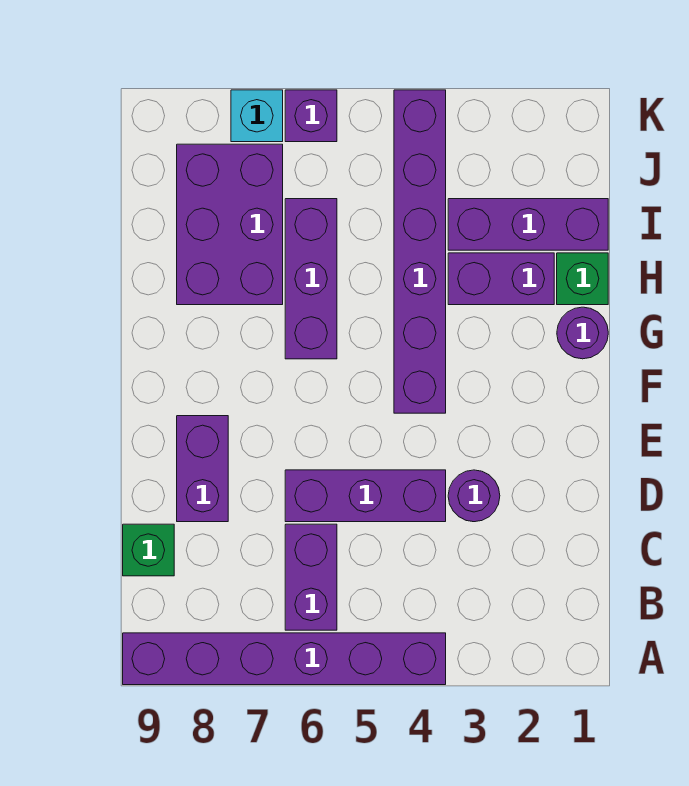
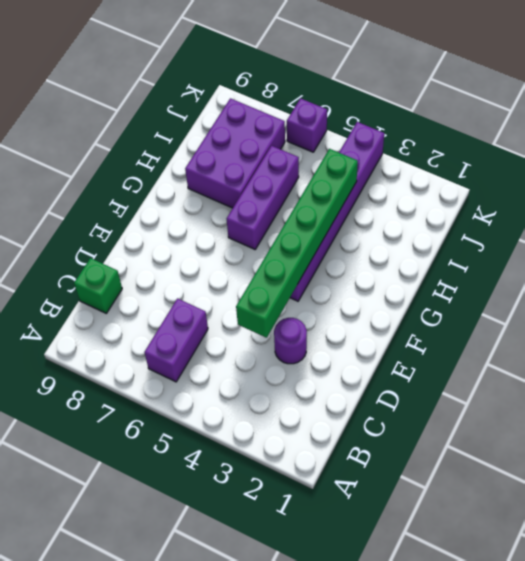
green brick D4:I4 level 2 -> none
none -> purple brick A4:A9 level 1
none -> purple brick D4:D6 level 1
none -> purple brick D8:E8 level 1

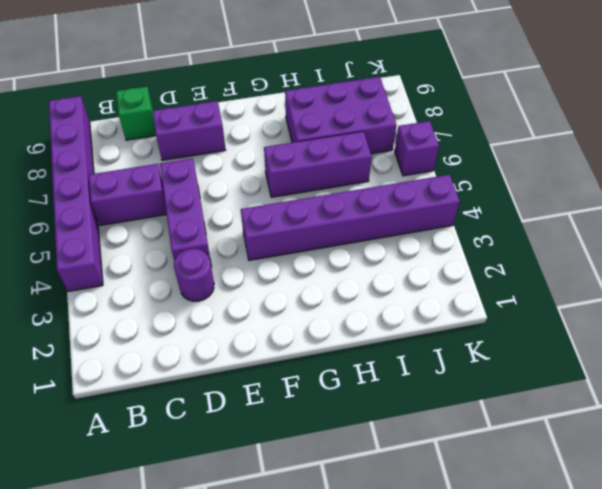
none -> purple round brick G1 level 1
none -> green brick H1 level 1
none -> purple brick H2:H3 level 1

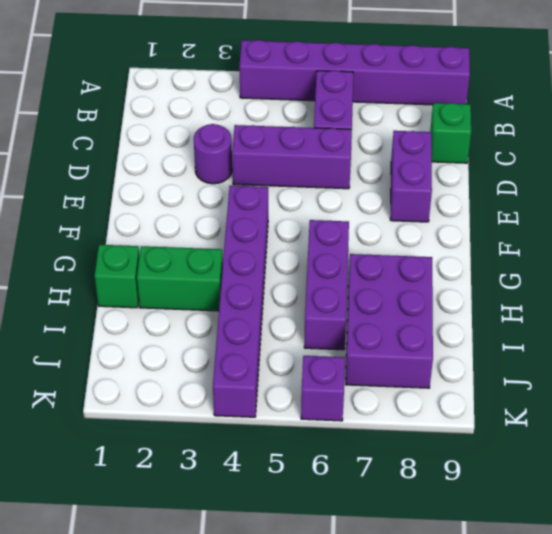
green brick H2:H3 level 1 -> purple brick H2:H3 level 1
none -> purple round brick G1 level 1
none -> purple brick I1:I3 level 1
none -> cyan brick K7 level 1

